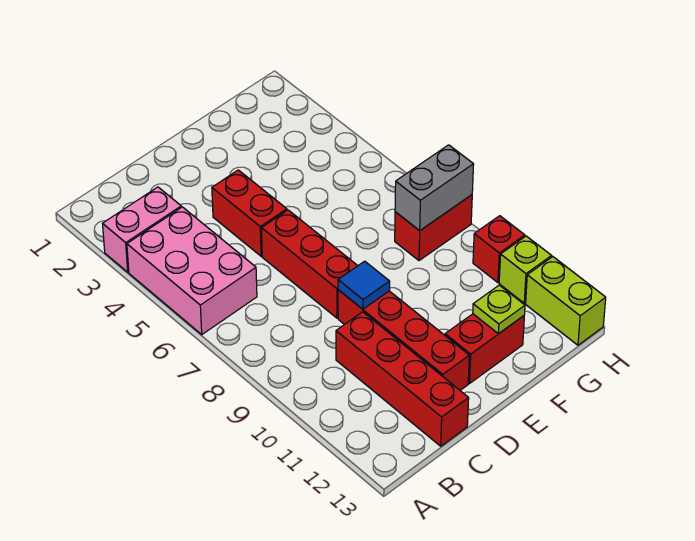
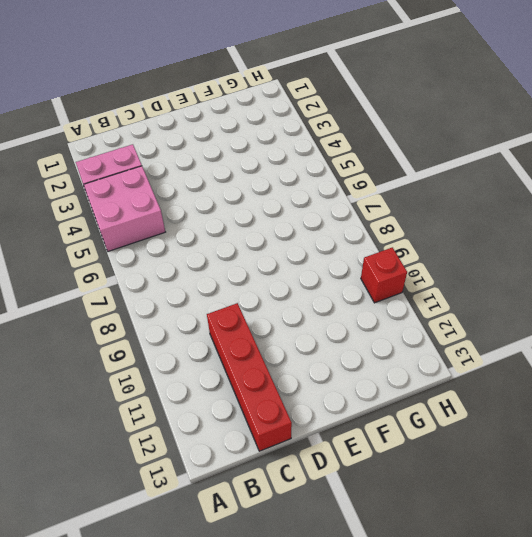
pink brick A4:B5 level 1 -> pink brick A4:B6 level 1
none -> red brick D4:D5 level 1
none -> red brick D6:D8 level 1
none -> red brick D9:D12 level 1

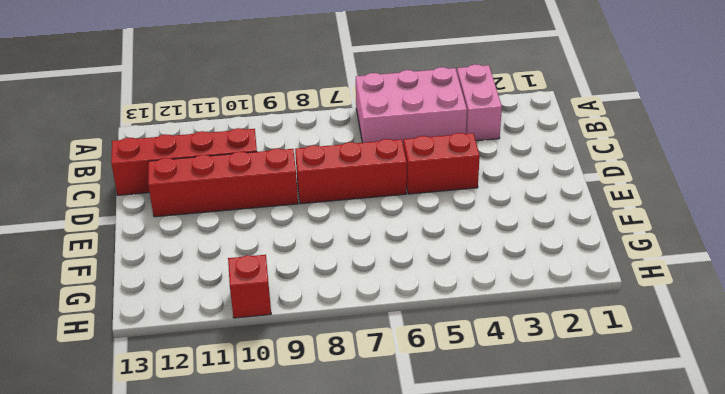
none -> red brick E12:F12 level 1
none -> red brick G8:H8 level 1
none -> lime brick H11 level 1

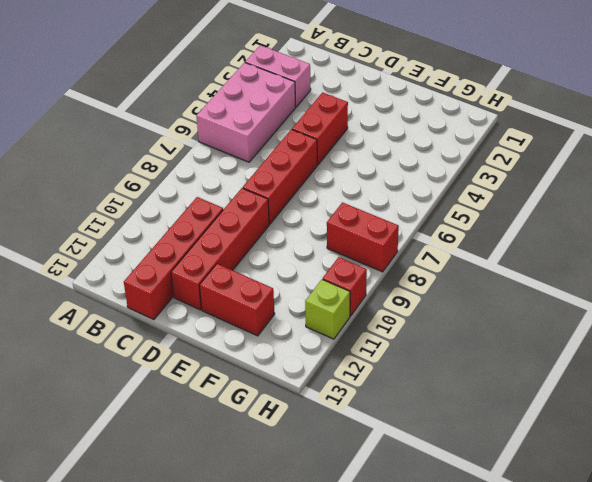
none -> lime brick H12:H13 level 1
none -> blue tile D9 level 2
none -> lime plate F12 level 2

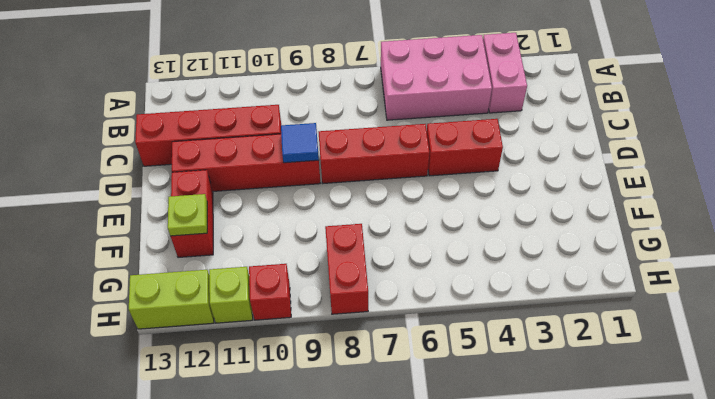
none -> grey brick G8:H8 level 2

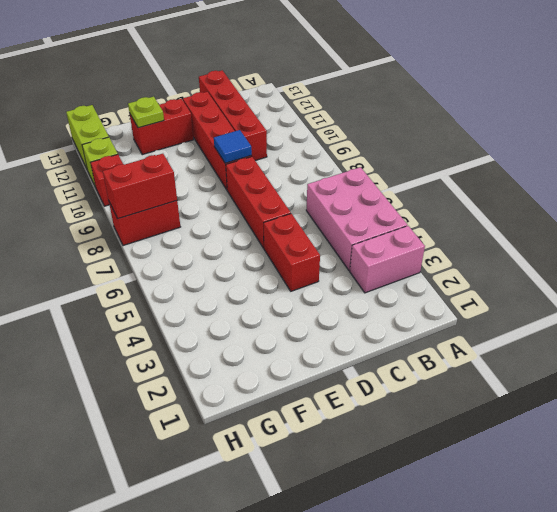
red brick G8:H8 level 2 -> grey brick G8:H8 level 2

